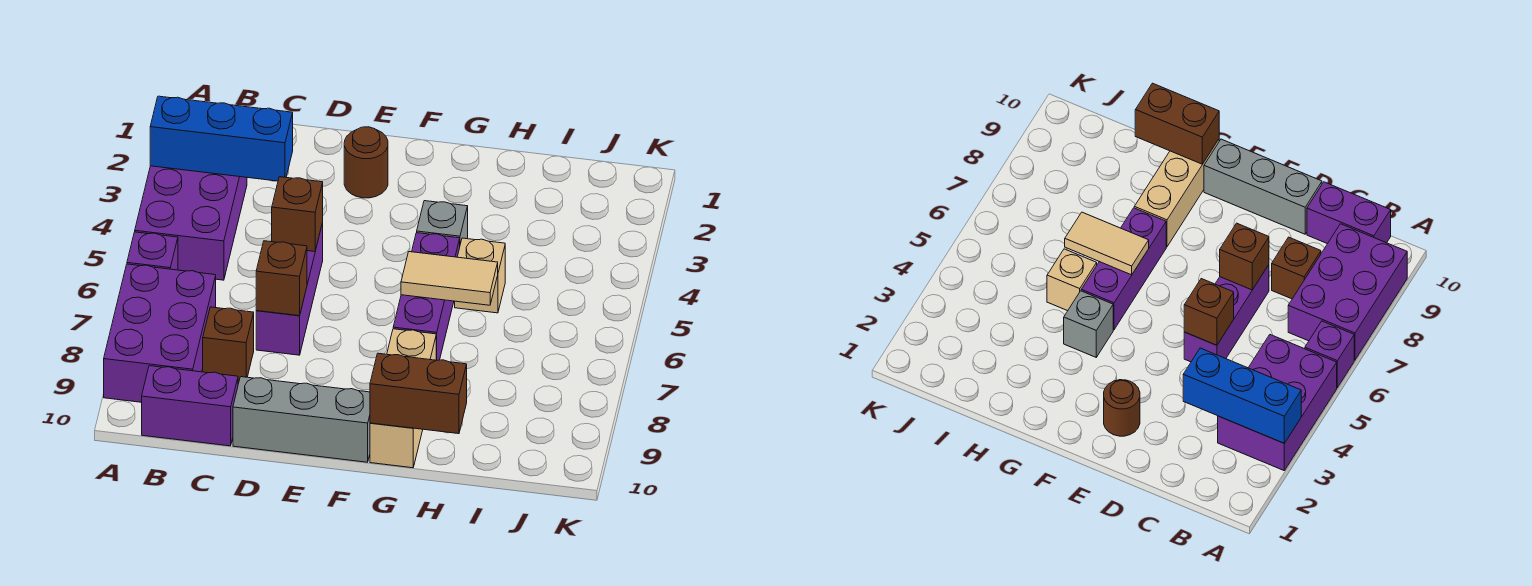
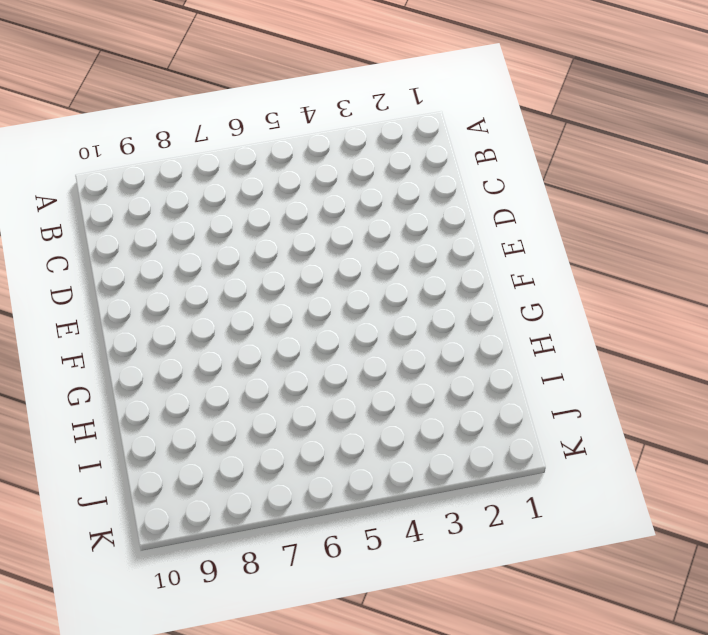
none -> purple brick A3:B5 level 1
none -> purple brick A6 level 1
none -> purple brick A7:B9 level 1

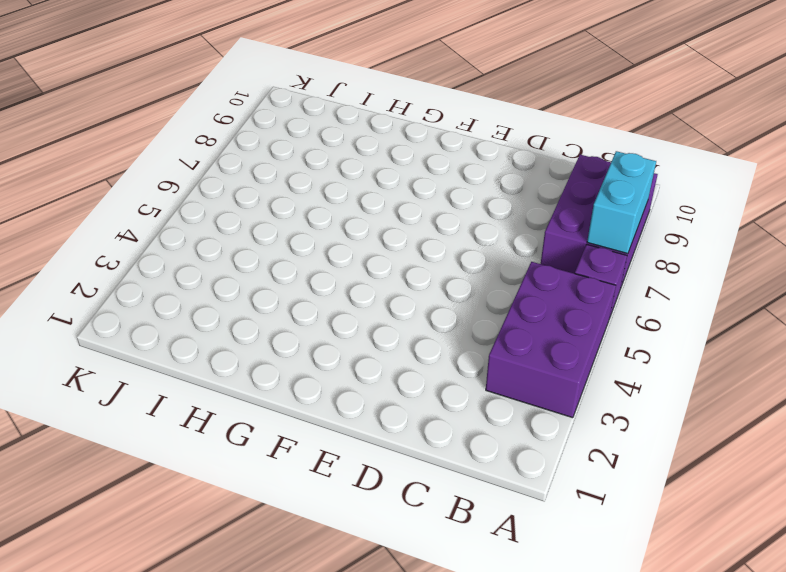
cyan brick A7:A8 level 2 -> none
none -> purple brick B10:C10 level 1
none -> brown brick C8 level 1
none -> purple brick D5:D7 level 1

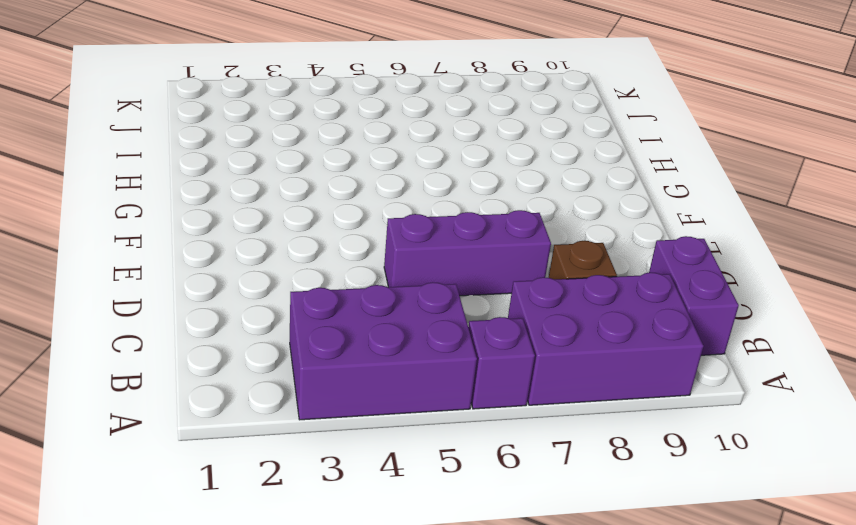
none -> grey brick D10:F10 level 1
none -> brown round brick E2 level 1
none -> grey brick G4 level 1

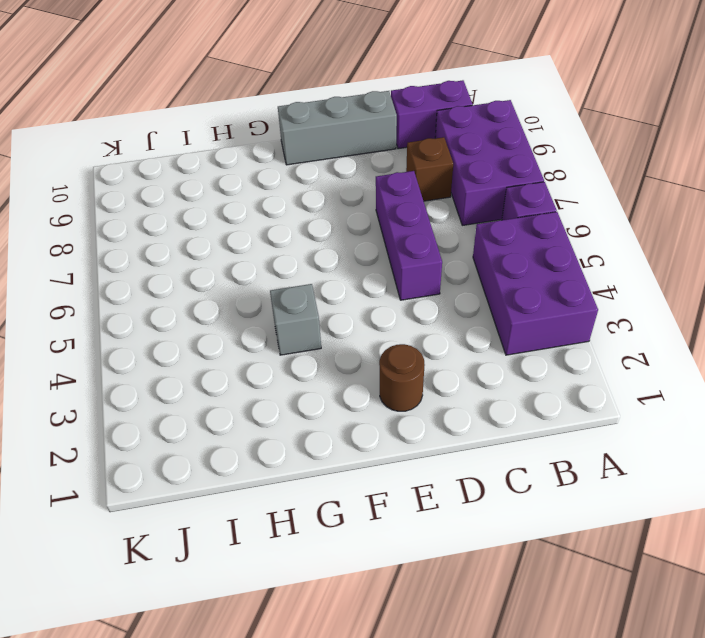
none -> purple brick G5:G7 level 1
none -> tan brick G8:G10 level 1
none -> tan brick H5 level 1

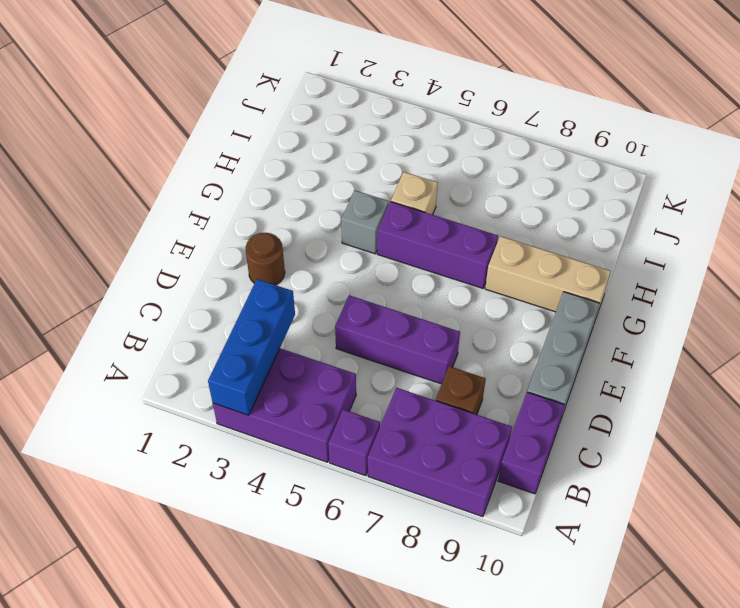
none -> brown brick D5 level 2
none -> brown brick D7 level 2
none -> tan tile G6:H6 level 2

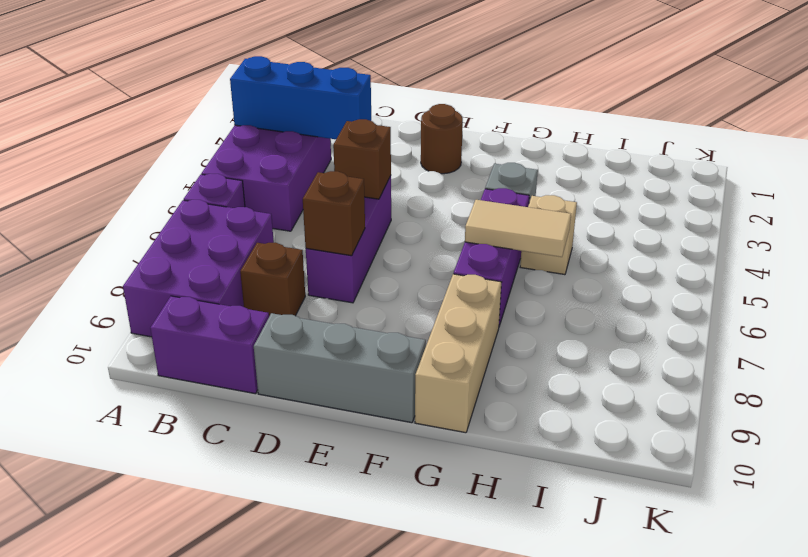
none -> brown brick G10:H10 level 2

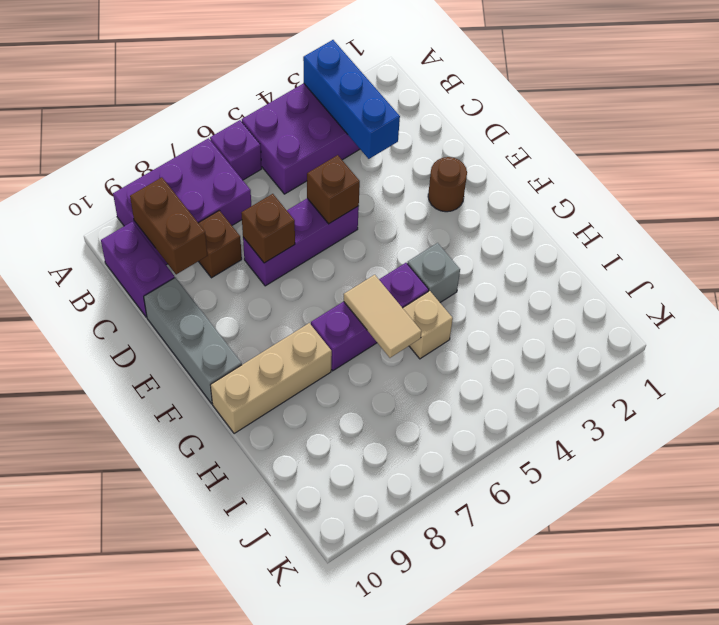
brown brick B9:C9 level 2 -> brown brick G10:H10 level 2

